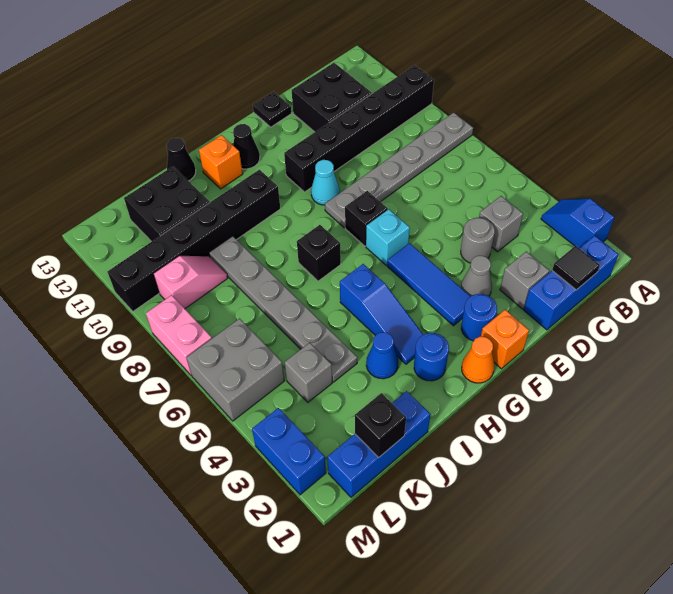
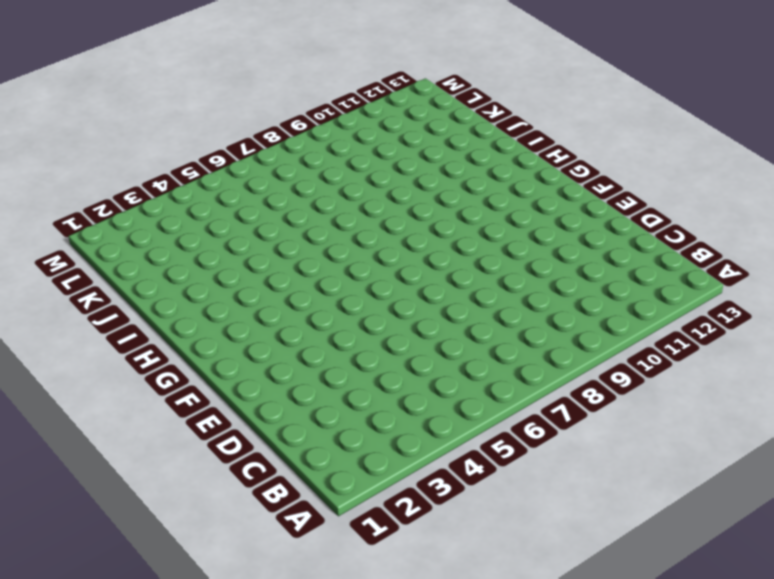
none -> blue slope A2:A3 level 1 top 2
none -> grey plate A8:F8 level 1
none -> black brick A10:F10 level 1
none -> blue brick B1:D1 level 1

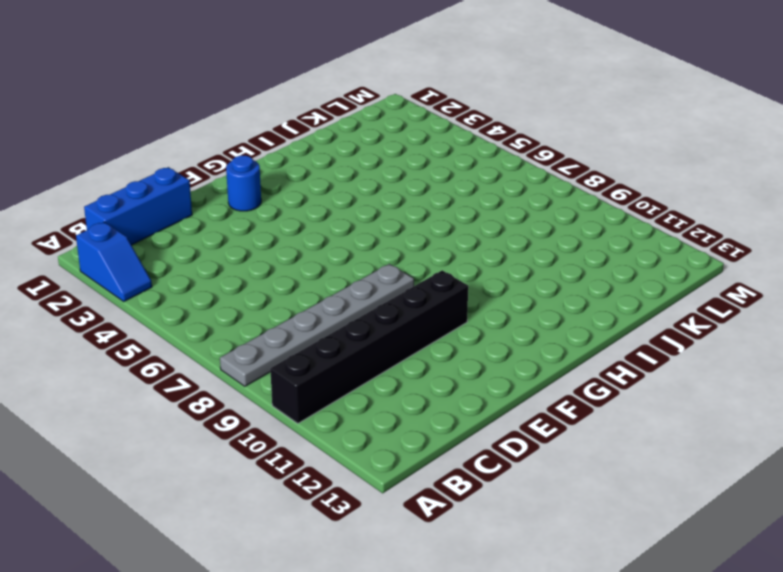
none -> grey brick C4 level 1
none -> black brick C11:D12 level 1
none -> grey brick D2 level 1
none -> grey round brick D4 level 1

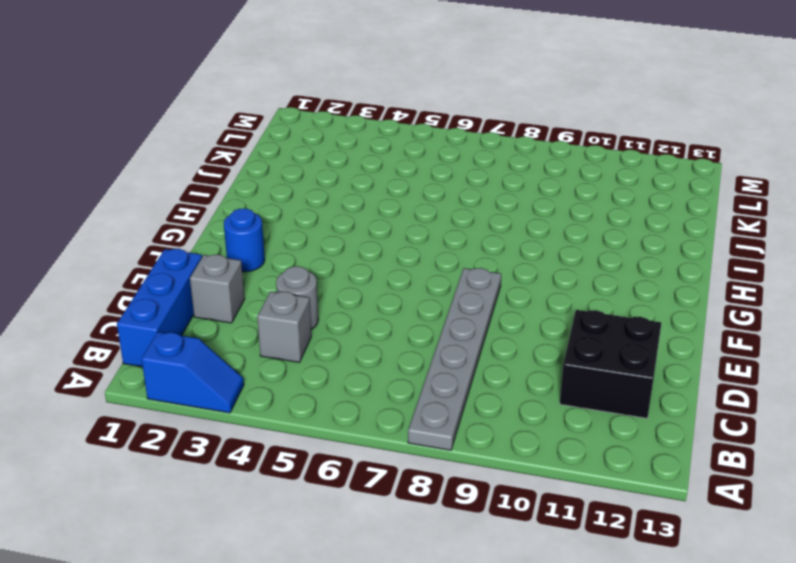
none -> black brick A10:F10 level 1
none -> grey cone E3 level 1
none -> black plate E13 level 1
none -> orange brick F1 level 1

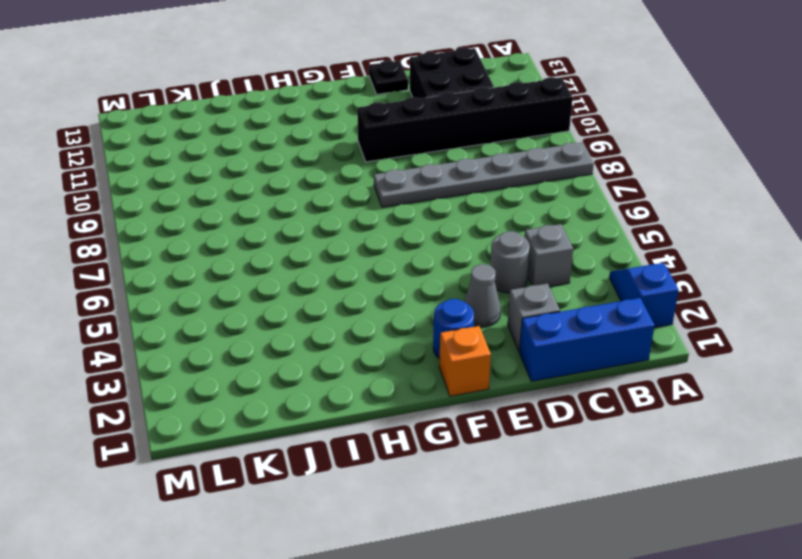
none -> blue tile F3:F5 level 1
none -> cyan brick F6 level 1
none -> black brick F7 level 1
none -> cyan cone F9 level 1

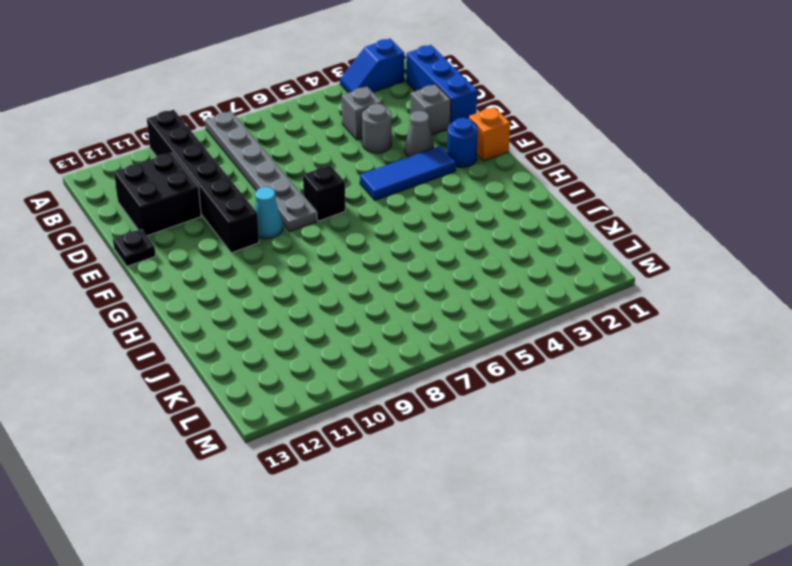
none -> cyan brick F6 level 1
none -> orange cone G1 level 1
none -> black cone G12 level 1
none -> blue round brick H2 level 1

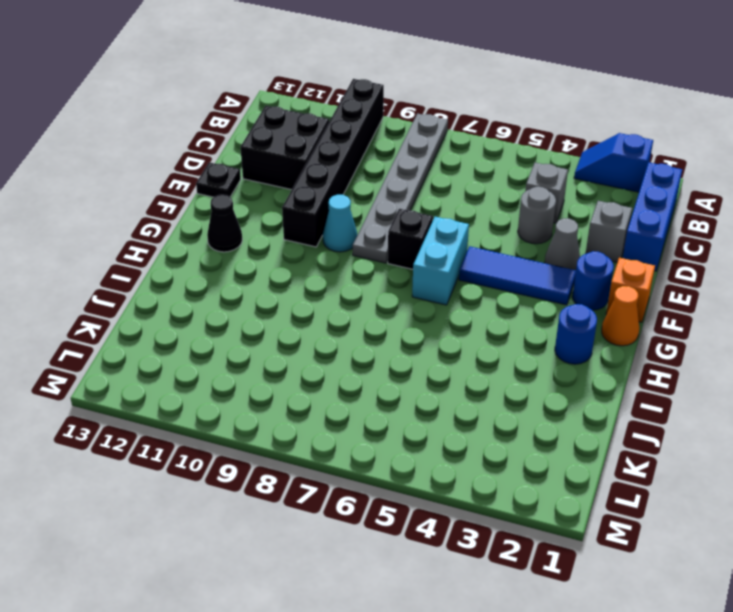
cyan brick F6:G6 level 1 -> cyan brick F6 level 1
none -> blue slope H3:H5 level 1 top 5
none -> black brick H7 level 1
none -> black brick H10:M10 level 1
none -> orange brick H12 level 1

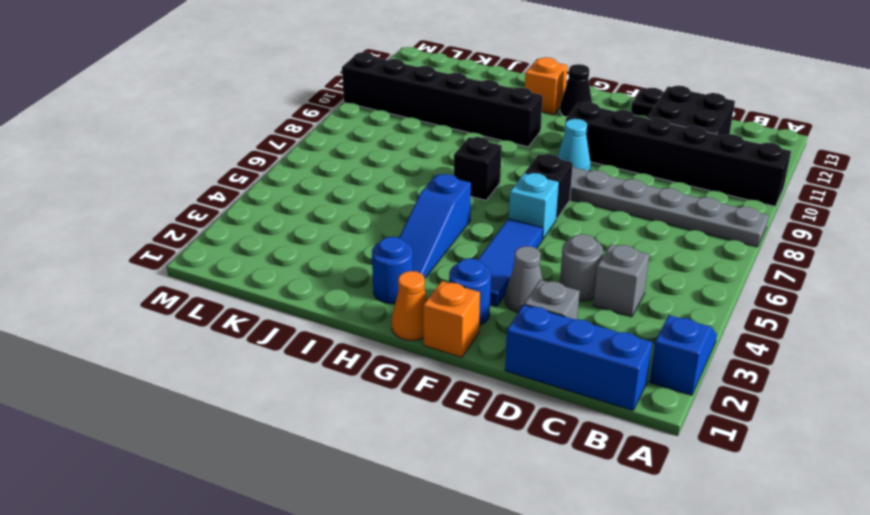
none -> blue cone I3 level 1
none -> black cone I13 level 1
none -> blue brick J1:L1 level 1
none -> grey plate J4:J9 level 1

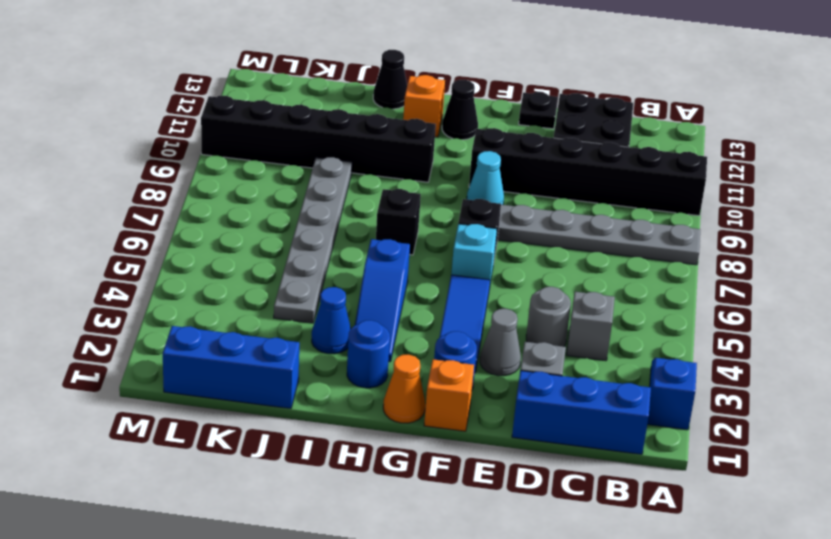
none -> black brick J11:K12 level 1
none -> grey brick K4 level 1
none -> pink slope K9:L9 level 1 top L
none -> grey brick L5:M6 level 1

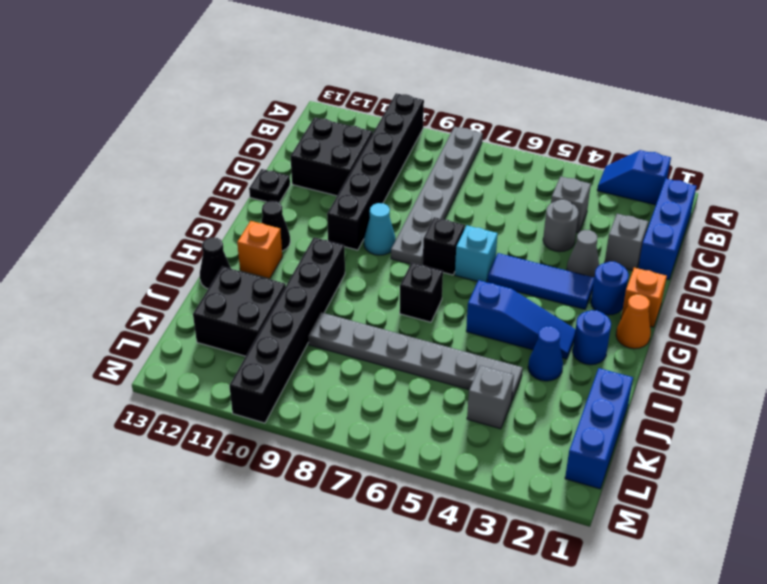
none -> pink slope K9:L9 level 1 top L
none -> grey brick L5:M6 level 1
none -> blue brick M2:M3 level 1
none -> pink brick M7:M8 level 1

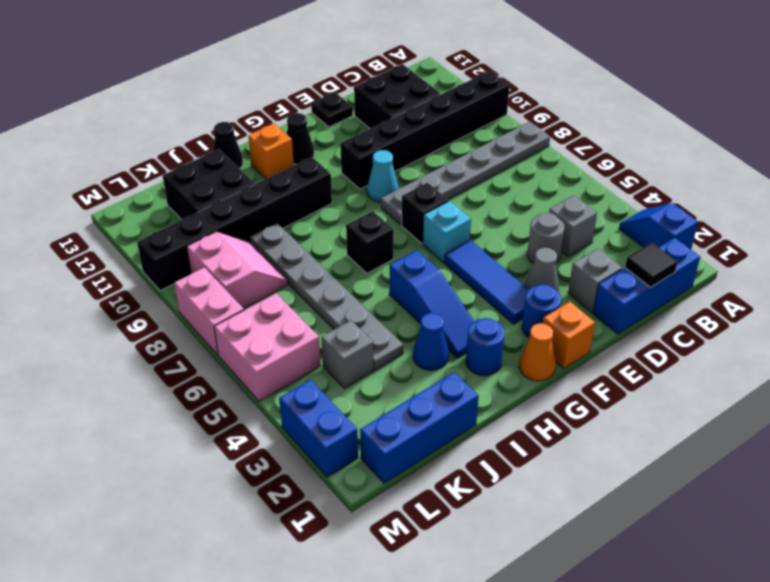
pink slope K8:L9 level 1 top L -> pink slope K9:L9 level 1 top L
pink brick L5:M6 level 1 -> grey brick L5:M6 level 1
none -> black brick K1 level 2

